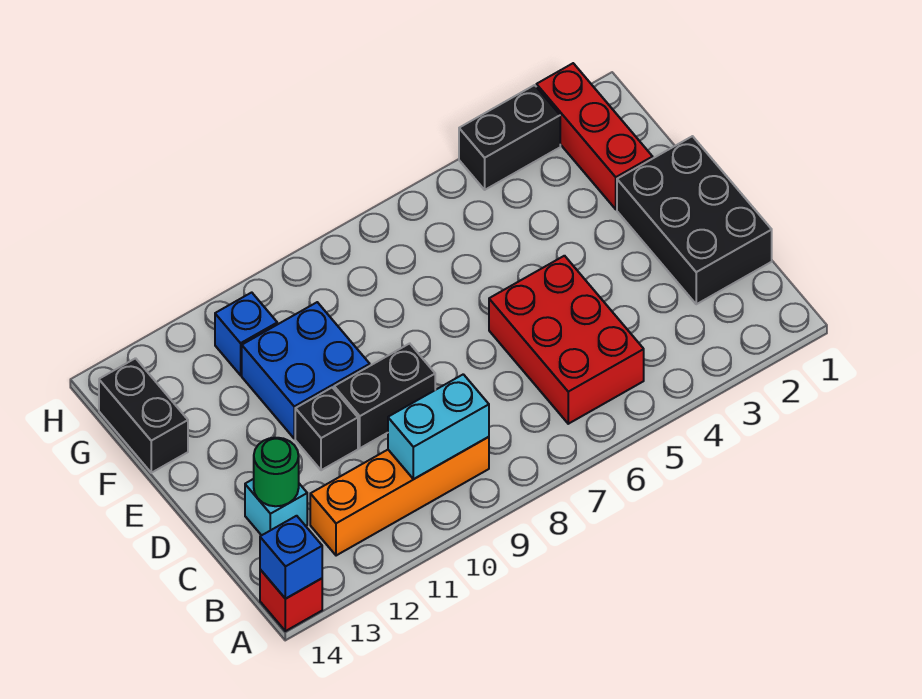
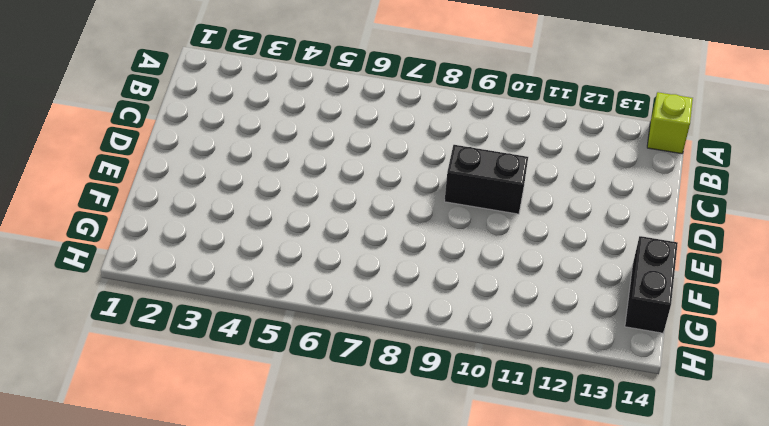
lime brick A14 level 1 -> red brick A14 level 1
none -> red brick B5:D6 level 1
none -> orange brick B9:B12 level 1
none -> black brick C1:E2 level 1

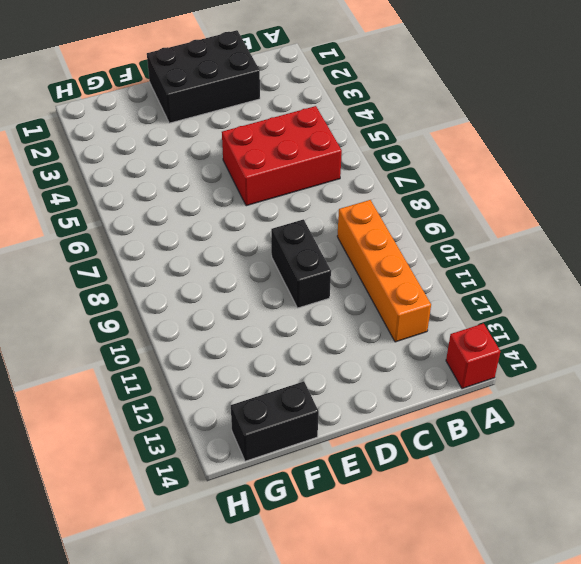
none -> cyan brick C13 level 1
none -> black brick D11 level 1
none -> blue brick E10:F11 level 1

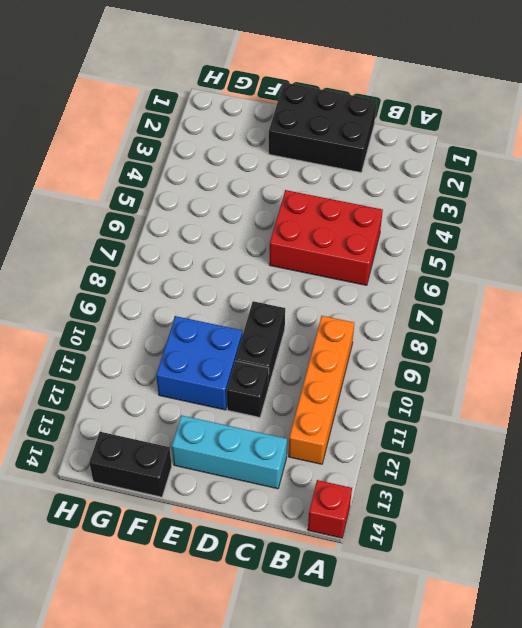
cyan brick C13:E13 level 1 -> cyan brick C13 level 1
none -> red brick F2:H2 level 1
none -> blue brick G11 level 1
none -> black brick H3:H4 level 1

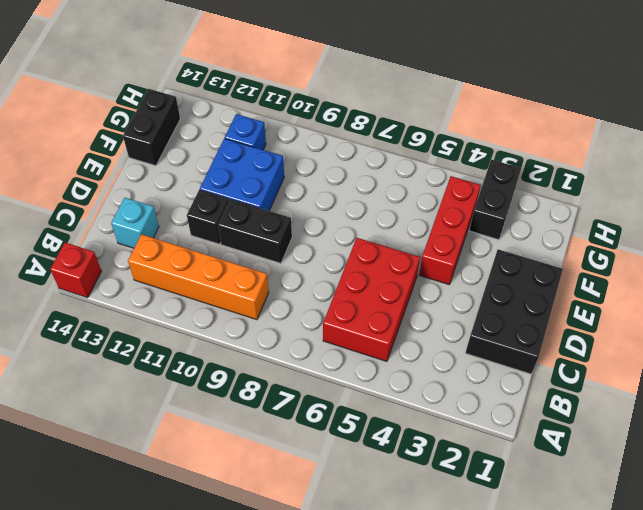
red brick E4:G4 level 1 -> red brick F2:H2 level 1
black brick G3:H3 level 1 -> black brick H3:H4 level 1
none -> blue brick A14 level 2
none -> cyan brick B9:B10 level 2
none -> green round brick C13 level 2

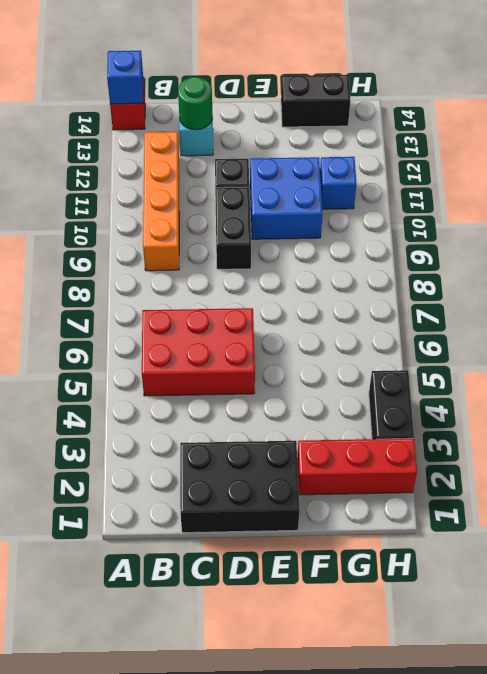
none -> cyan brick B9:B10 level 2

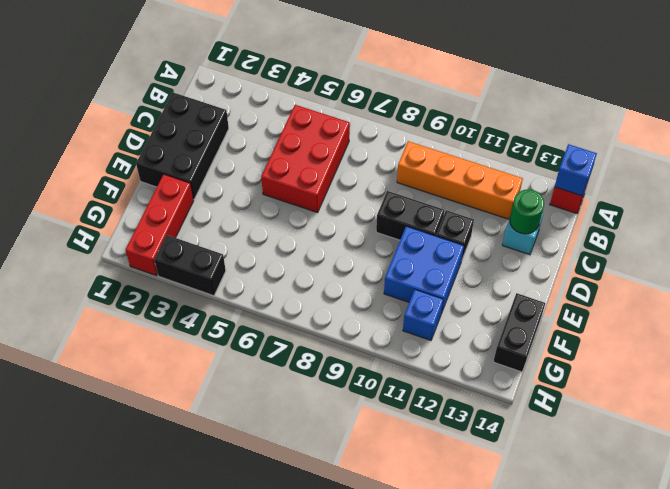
none -> cyan brick B9:B10 level 2

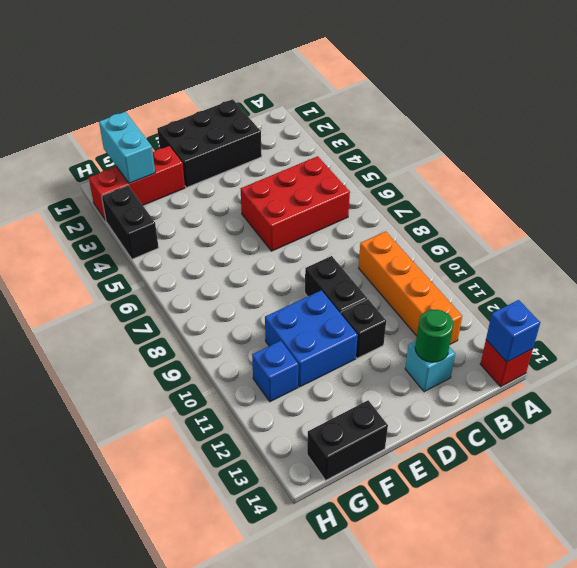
cyan brick G1:G2 level 2 -> cyan brick B9:B10 level 2

